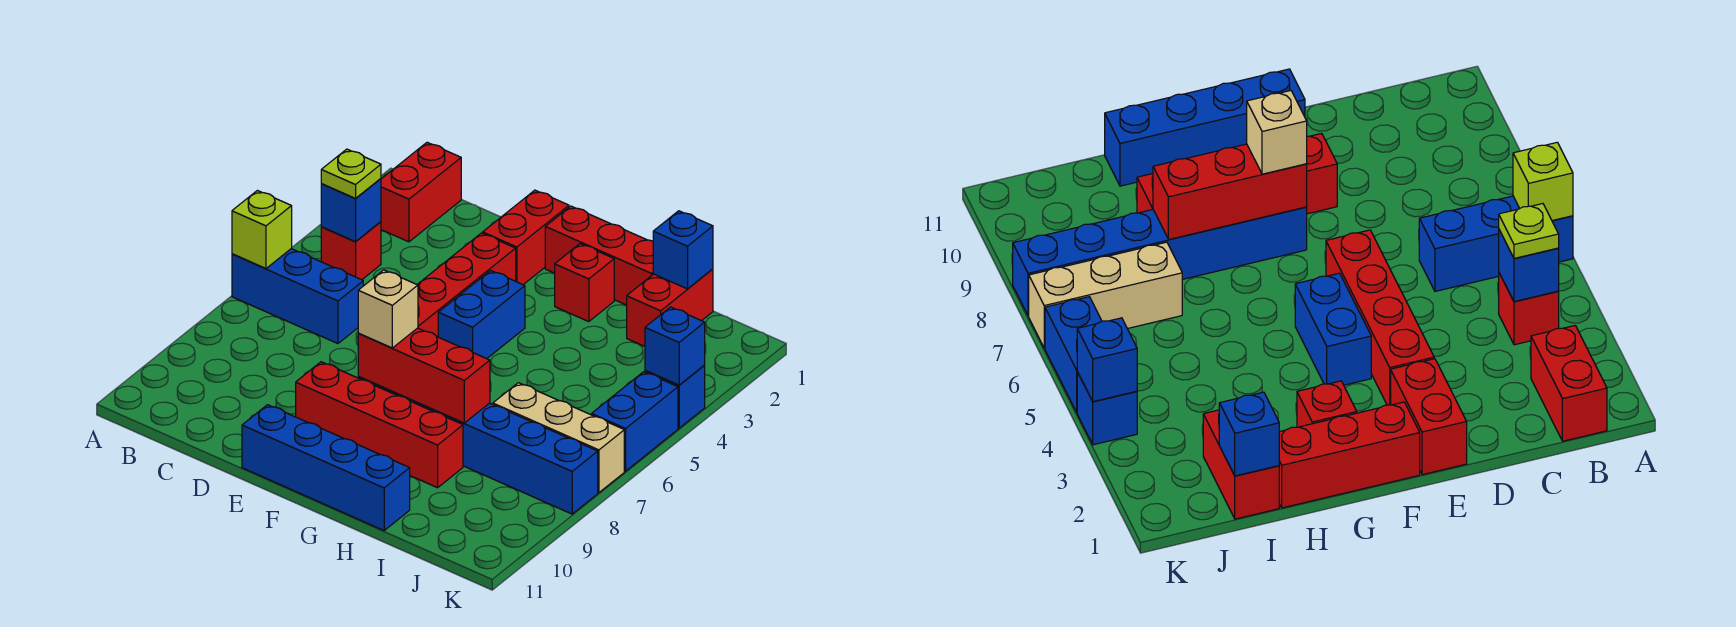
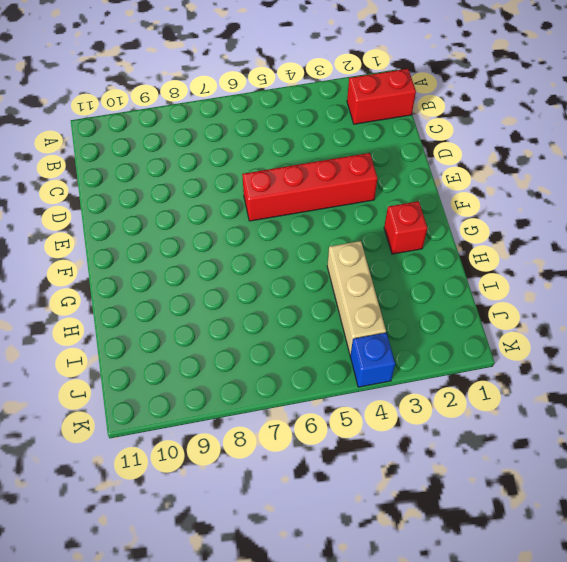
tan brick H4:J4 level 1 -> tan brick I7:K7 level 1
none -> blue brick A6:C6 level 1
none -> red brick B4 level 1
none -> red brick E1:E2 level 1

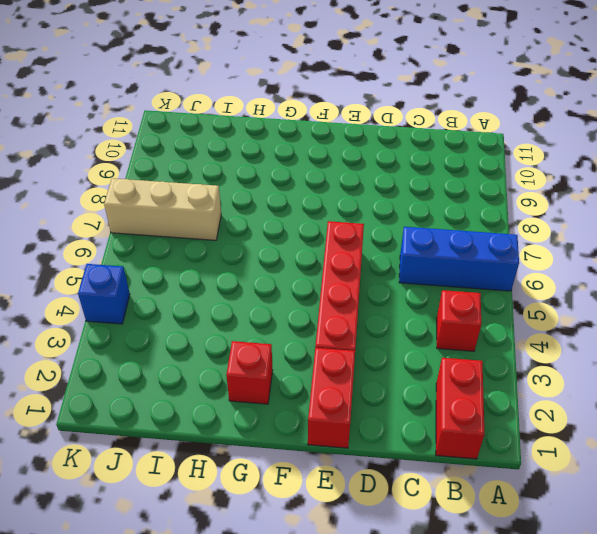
none -> red brick E9:H9 level 1
none -> blue brick E11:H11 level 1
none -> red brick F1:H1 level 1

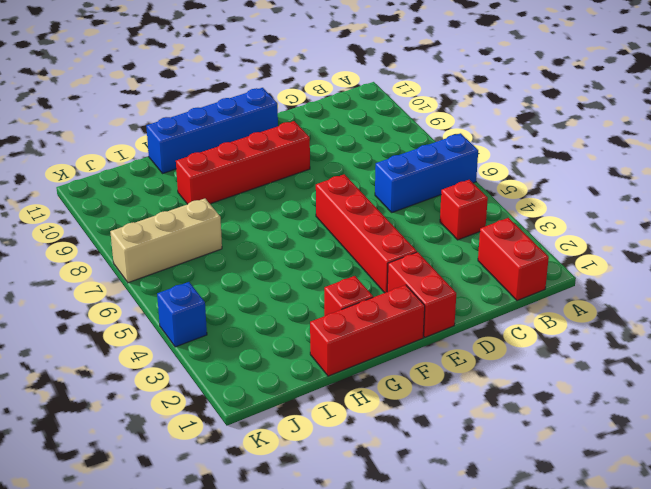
none -> blue brick F4:F5 level 1
none -> blue brick F8:K8 level 1
none -> red brick I1:I2 level 1

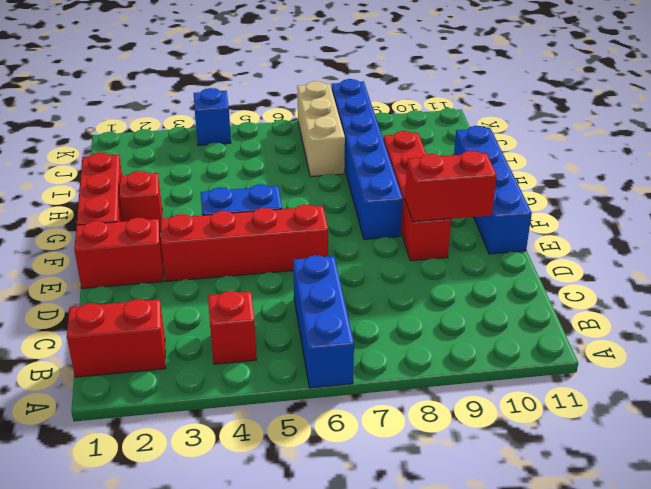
red brick E9:E10 level 2 -> red brick I1:I2 level 1
none -> blue brick K5:K6 level 1
none -> lime brick A6 level 2
none -> blue brick B4 level 2

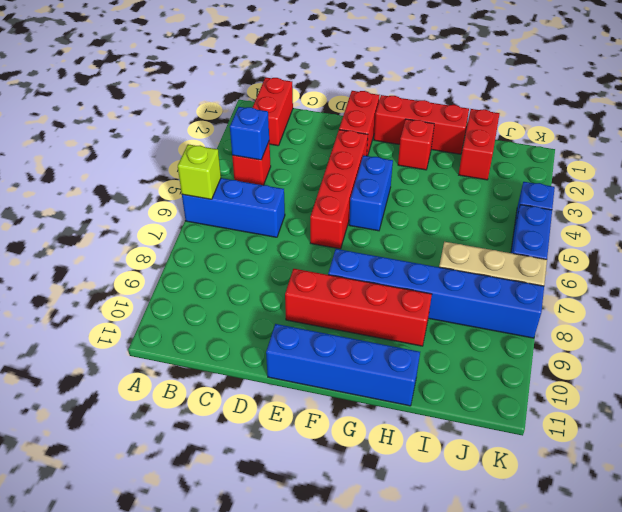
none -> red brick F8:H8 level 2
none -> blue brick I1 level 2
none -> blue brick K4 level 2

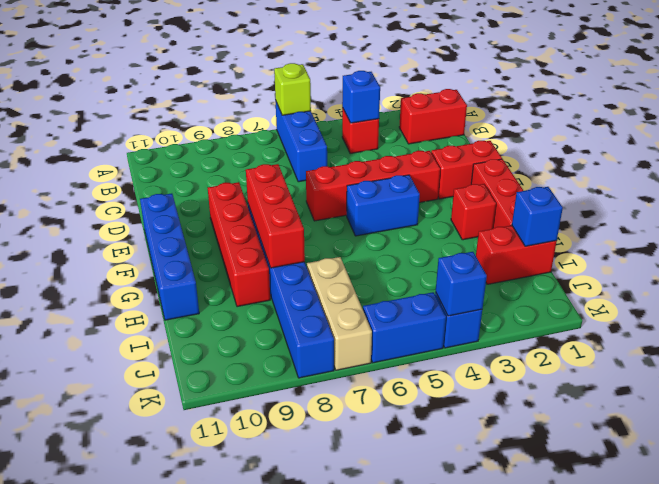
none -> lime plate B4 level 3
none -> tan brick F8 level 3

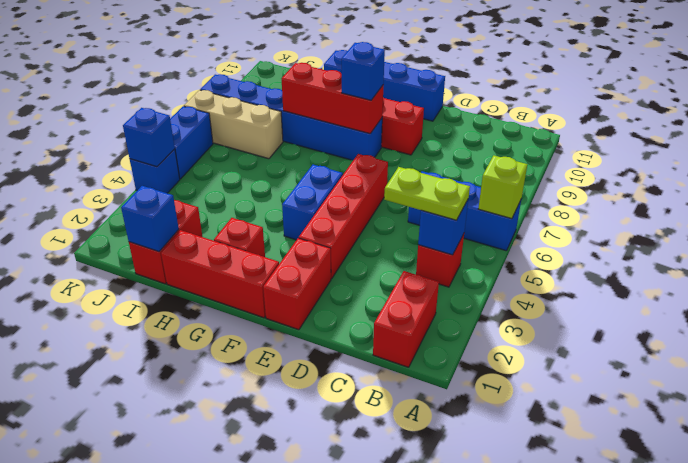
lime plate B4:C4 level 3 -> lime plate B4 level 3
blue brick F8 level 3 -> tan brick F8 level 3

